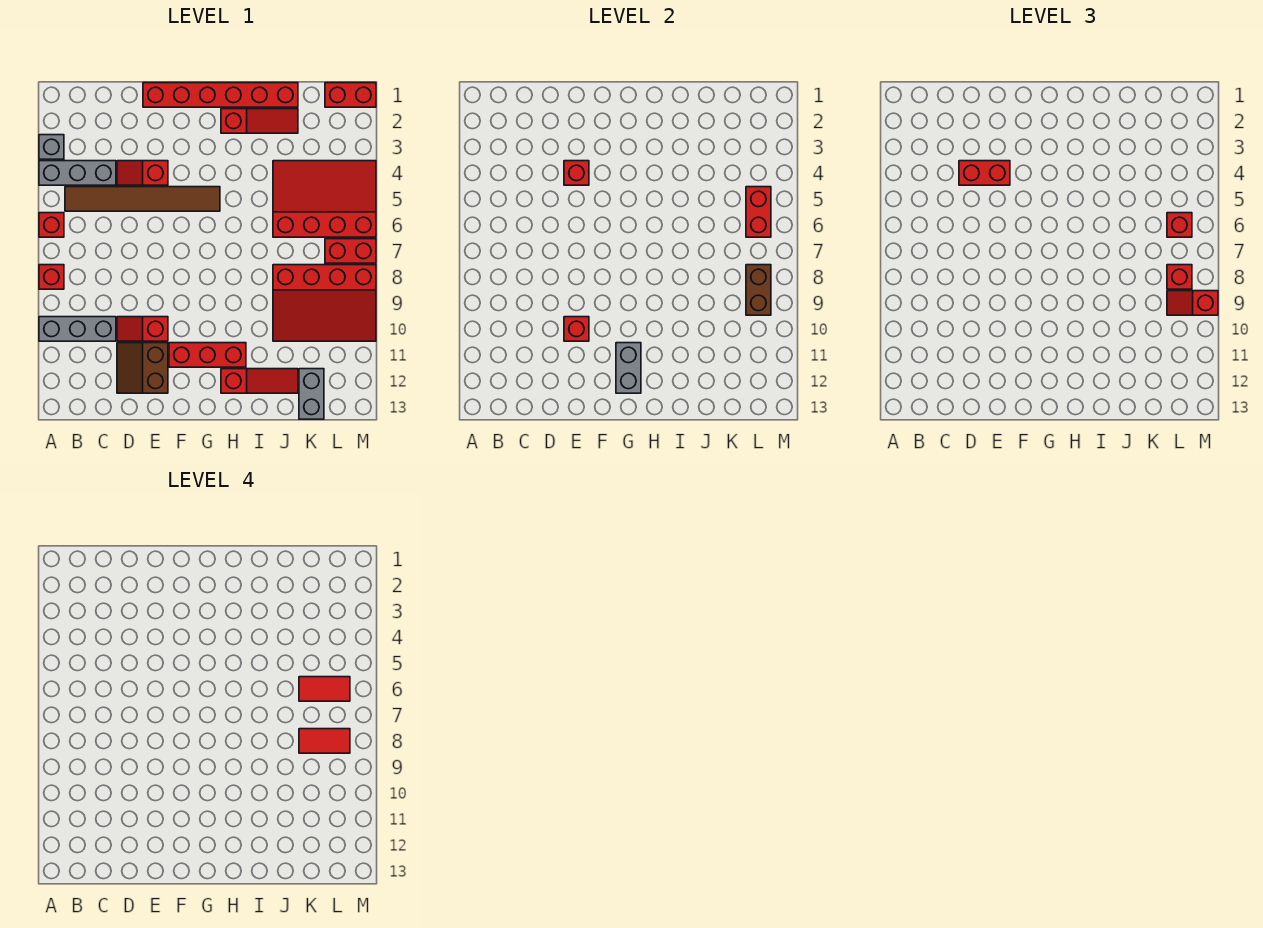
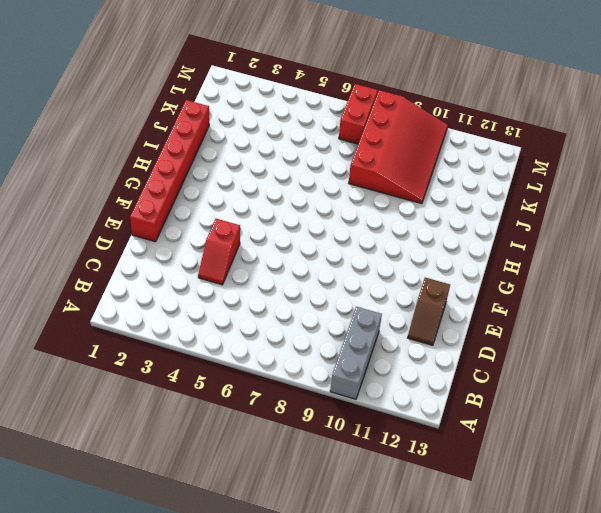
brown slope D12:E12 level 1 top E -> brown slope D11:E12 level 1 top E
none -> grey brick A3 level 1
none -> grey brick A4:C4 level 1
none -> red brick A6 level 1

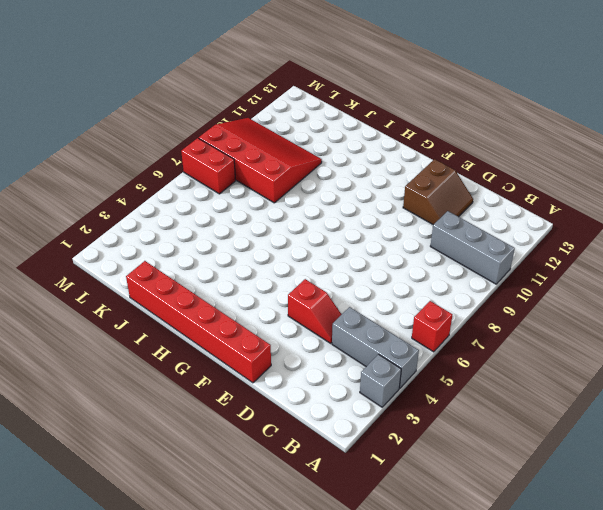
none -> red brick A8 level 1
none -> brown tile B5:G5 level 1
none -> red slope D10:E10 level 1 top E

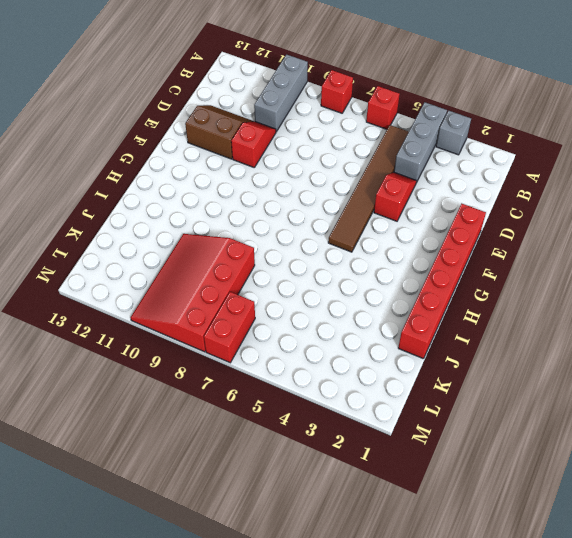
none -> red brick F11:H11 level 1
none -> red slope H2:J2 level 1 top H
none -> red slope H12:J12 level 1 top H

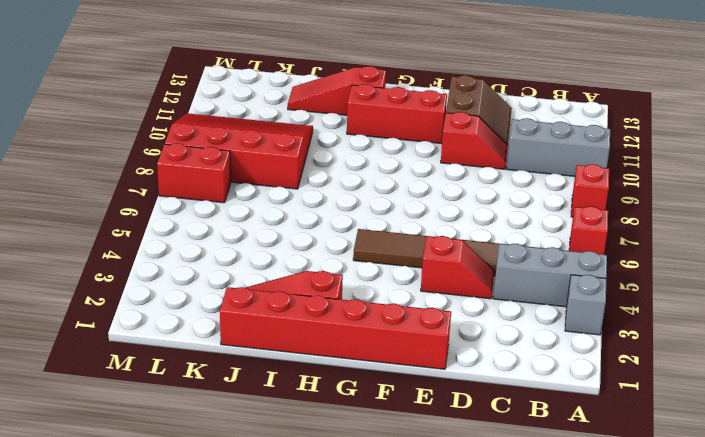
none -> red slope J4:M6 level 1 top 6
none -> grey brick K12:K13 level 1
none -> red brick L1:M1 level 1

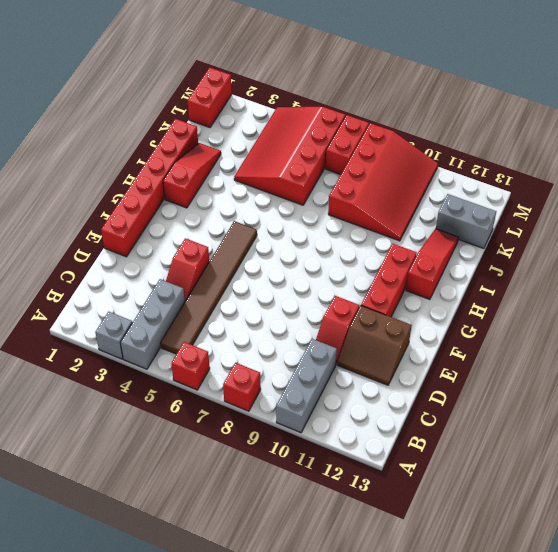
none -> red brick E4 level 2
none -> red brick E10 level 2
none -> grey brick G11:G12 level 2

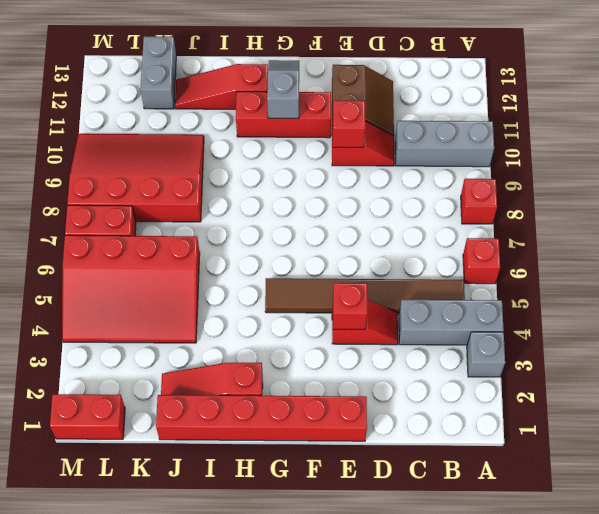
grey slope G11:G12 level 2 top 11 -> grey brick G11:G12 level 2
none -> red brick L5:L6 level 2
none -> brown brick L8:L9 level 2
none -> red brick D4:E4 level 3

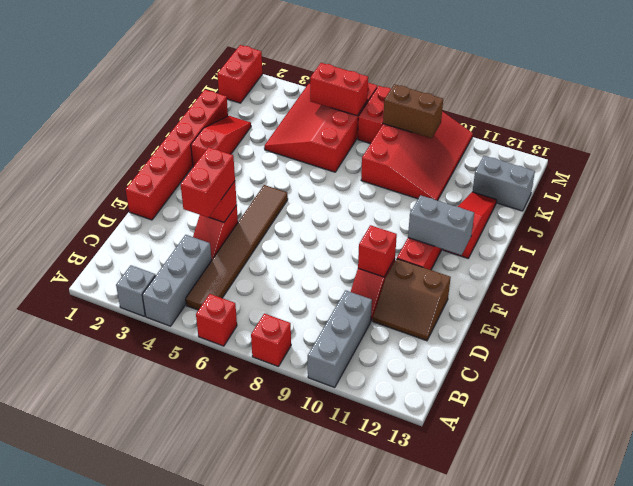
none -> red brick L6 level 3
none -> red brick L8 level 3
none -> red slope L9:M9 level 3 top M

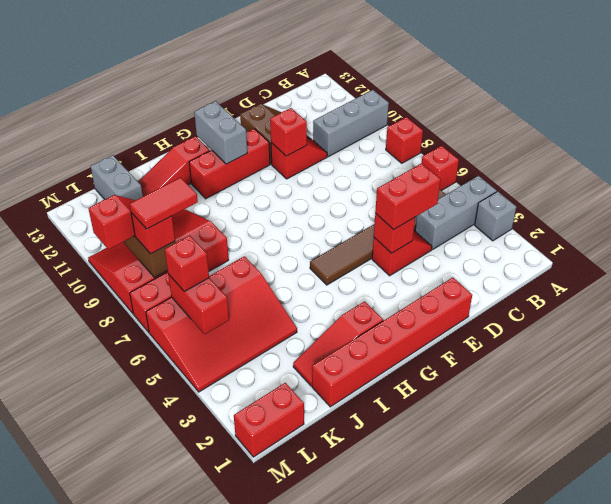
none -> red tile K6:L6 level 4

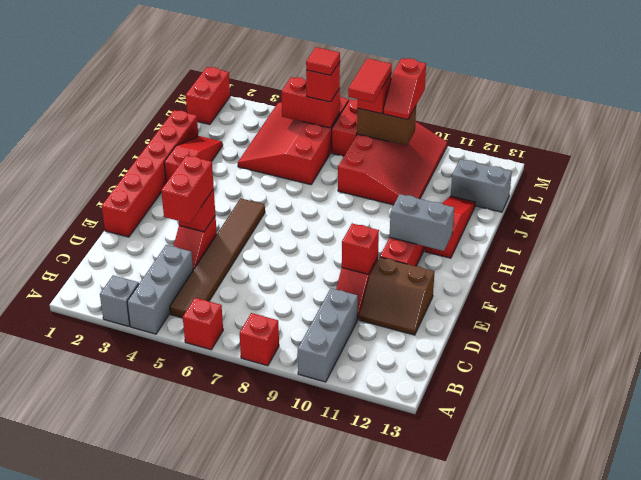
red tile L6 level 4 -> red tile K6:L6 level 4

